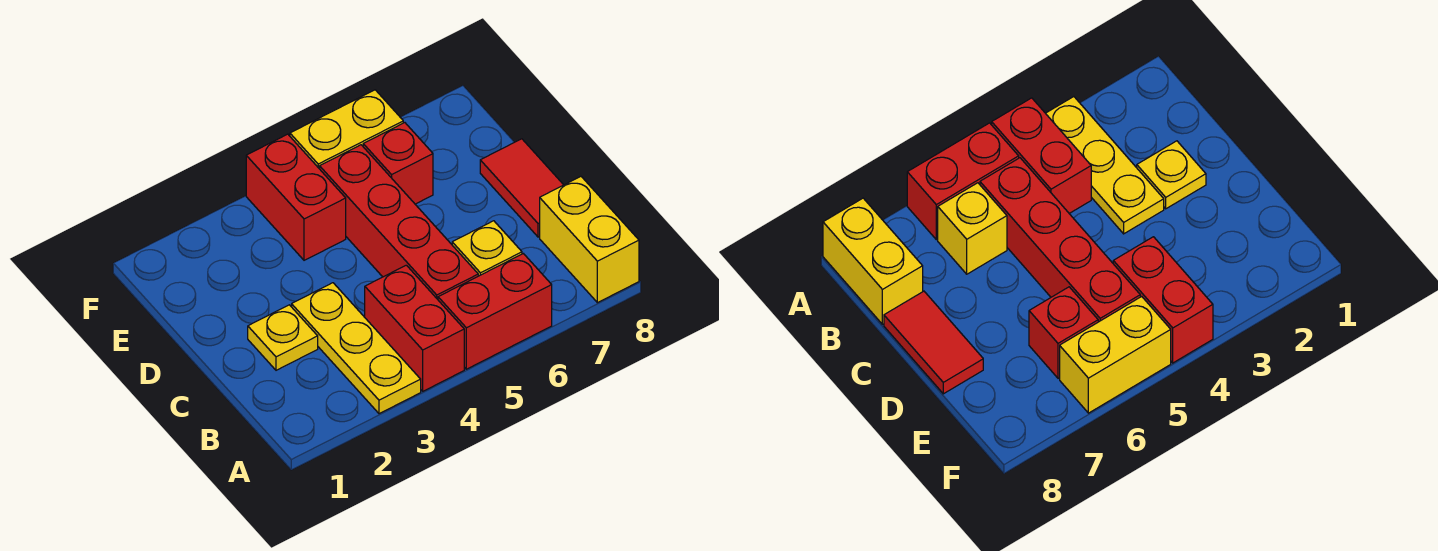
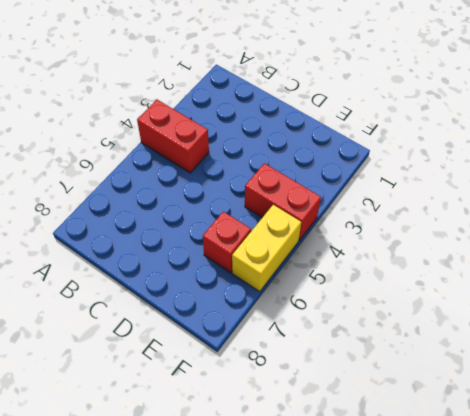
none -> yellow plate A3:C3 level 1
none -> red brick A5:A6 level 1

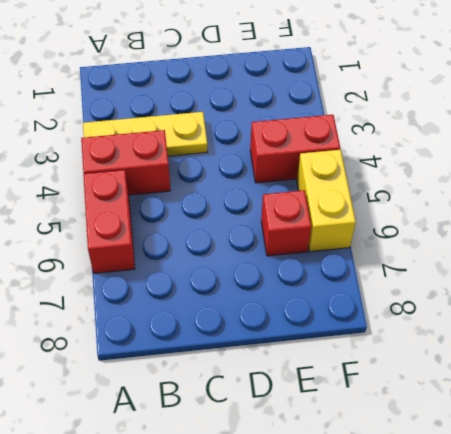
none -> yellow brick A8:B8 level 1
none -> red brick B5:E5 level 1

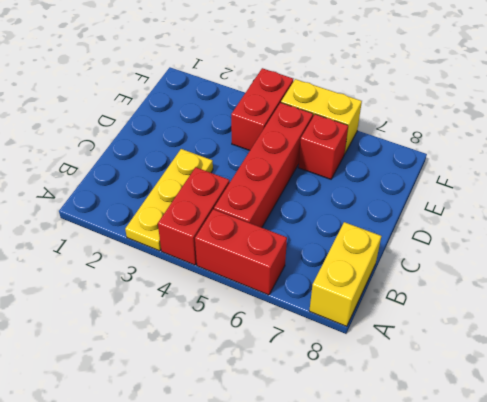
none -> yellow brick B6 level 1
none -> yellow plate C2 level 1

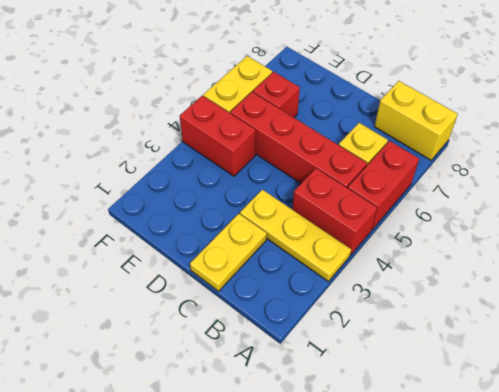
yellow plate C1:C2 level 1 -> yellow plate C2 level 1
none -> red tile C8:D8 level 1

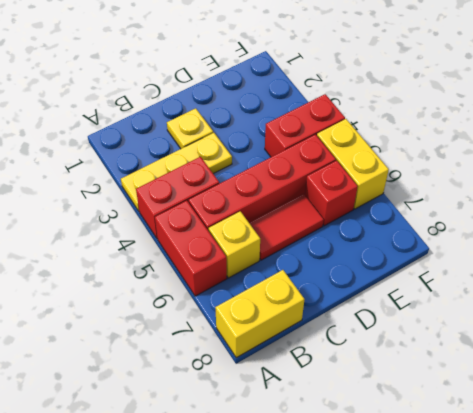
red tile C6:D6 level 1 -> red tile C8:D8 level 1

